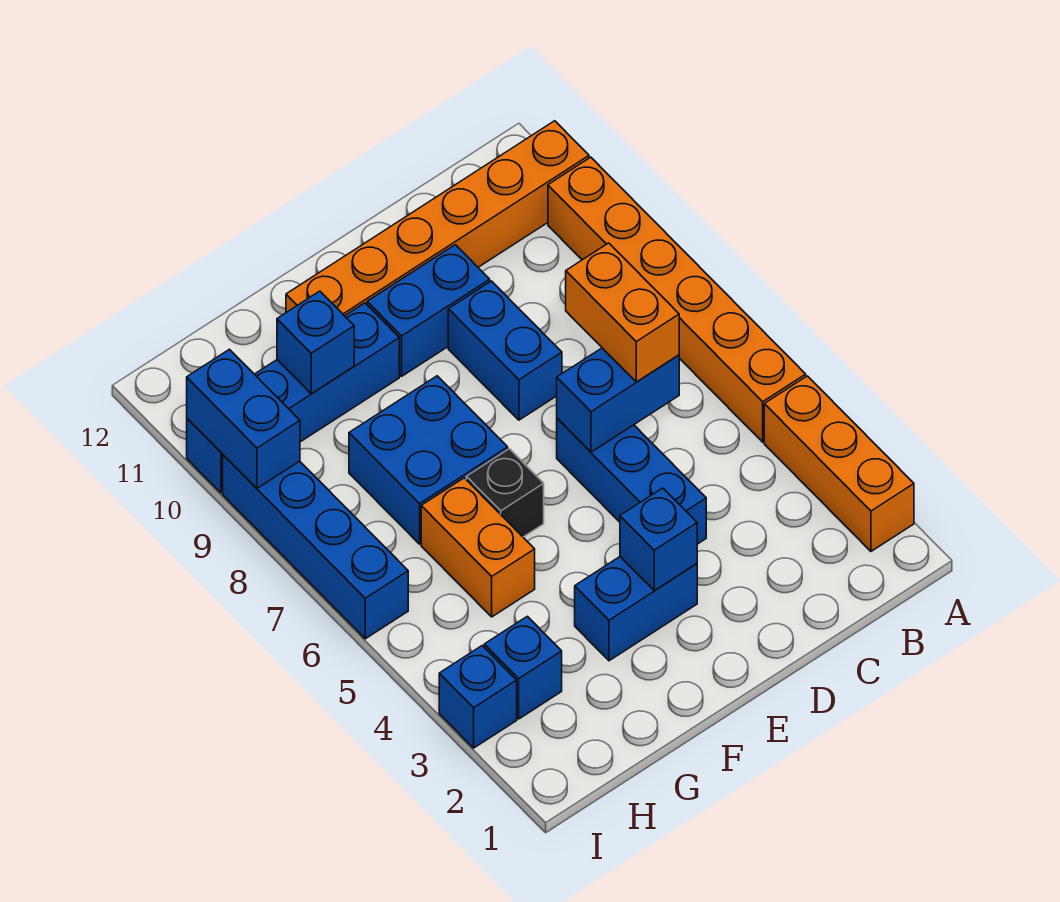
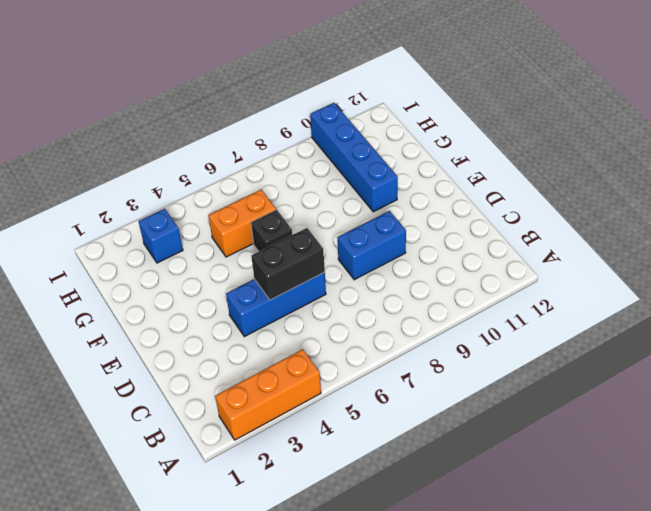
black brick D5:D6 level 2 -> blue brick C6:D6 level 2
none -> orange brick A5:A10 level 1
none -> orange brick A11:F11 level 1
none -> blue brick D10:E10 level 1

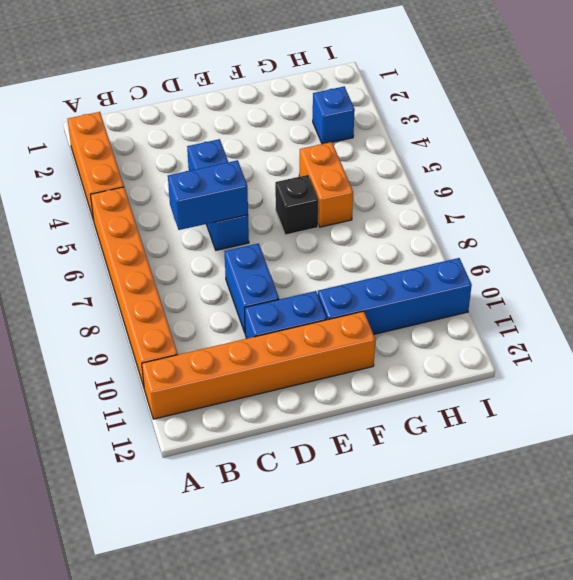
none -> blue brick E3:F3 level 1
none -> blue brick F7:G8 level 1
none -> blue brick I3 level 1

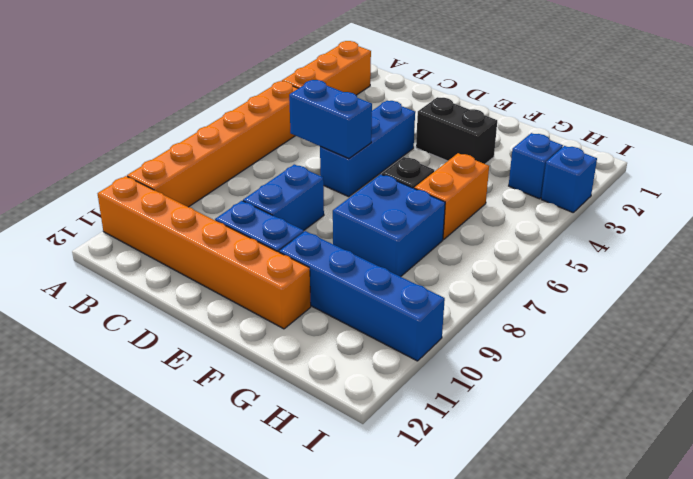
black brick E3:F3 level 1 -> blue brick E3:F3 level 1
none -> blue brick I6:I9 level 1
none -> blue brick E3 level 2
none -> blue brick G10 level 2

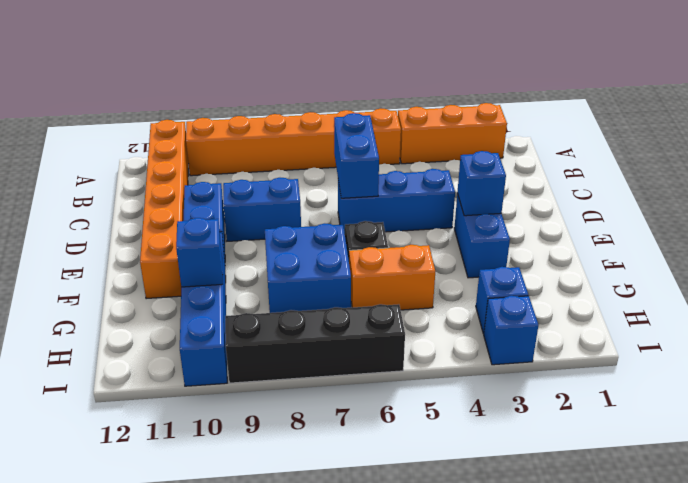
black brick I6:I9 level 1 -> blue brick I6:I9 level 1
none -> blue brick I9:I10 level 2
none -> orange brick C6:C7 level 3

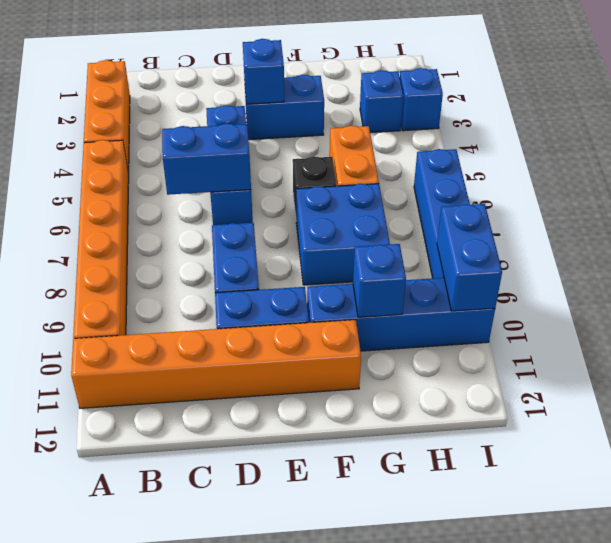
none -> orange brick C6:C7 level 3

